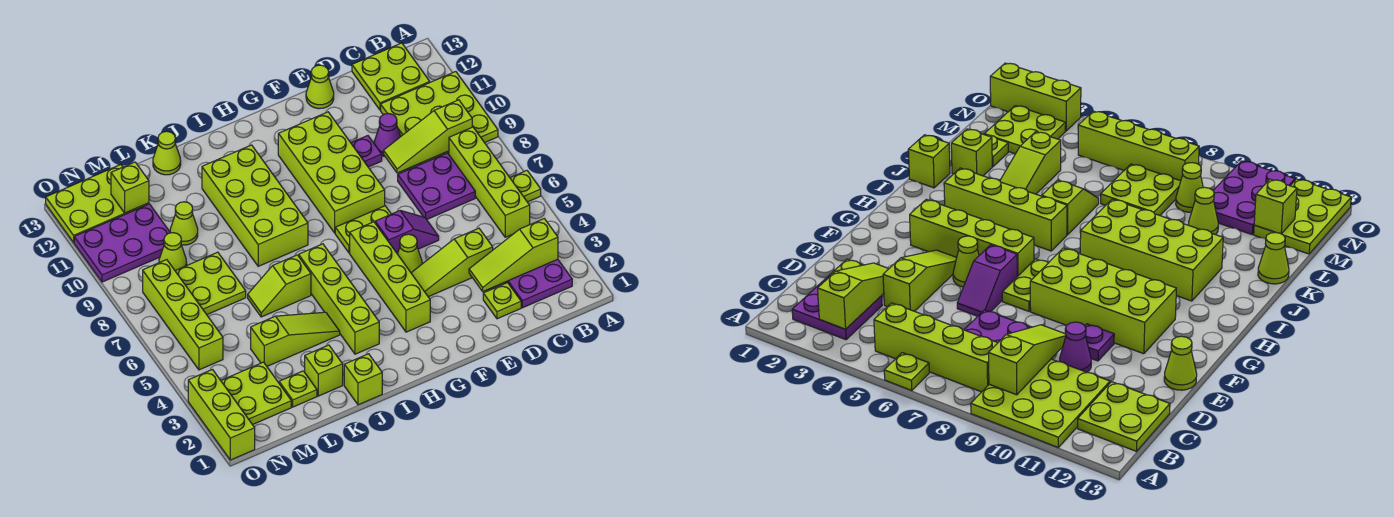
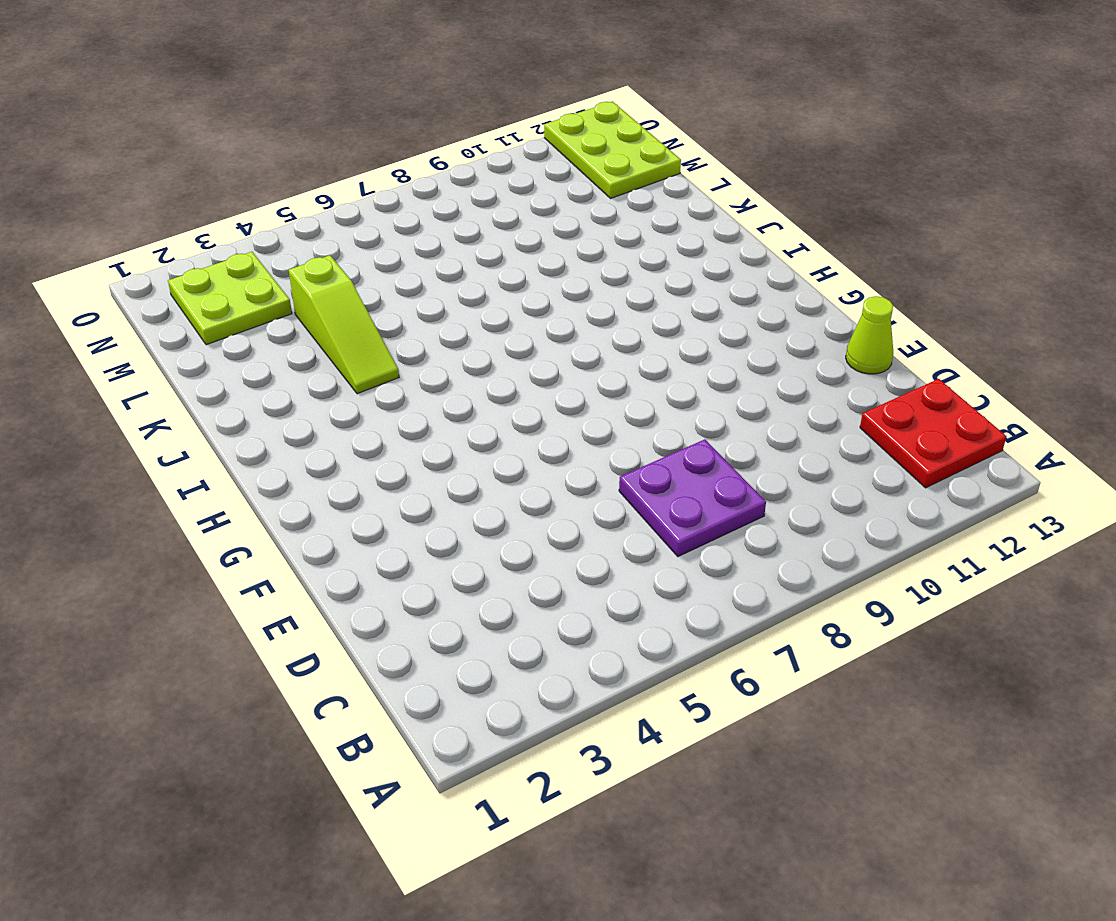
red plate B12:C13 level 1 -> lime plate B12:C13 level 1
none -> lime plate A6 level 1
none -> lime plate A9:C11 level 1
none -> purple plate B2:C3 level 1
none -> lime brick B5:B8 level 1

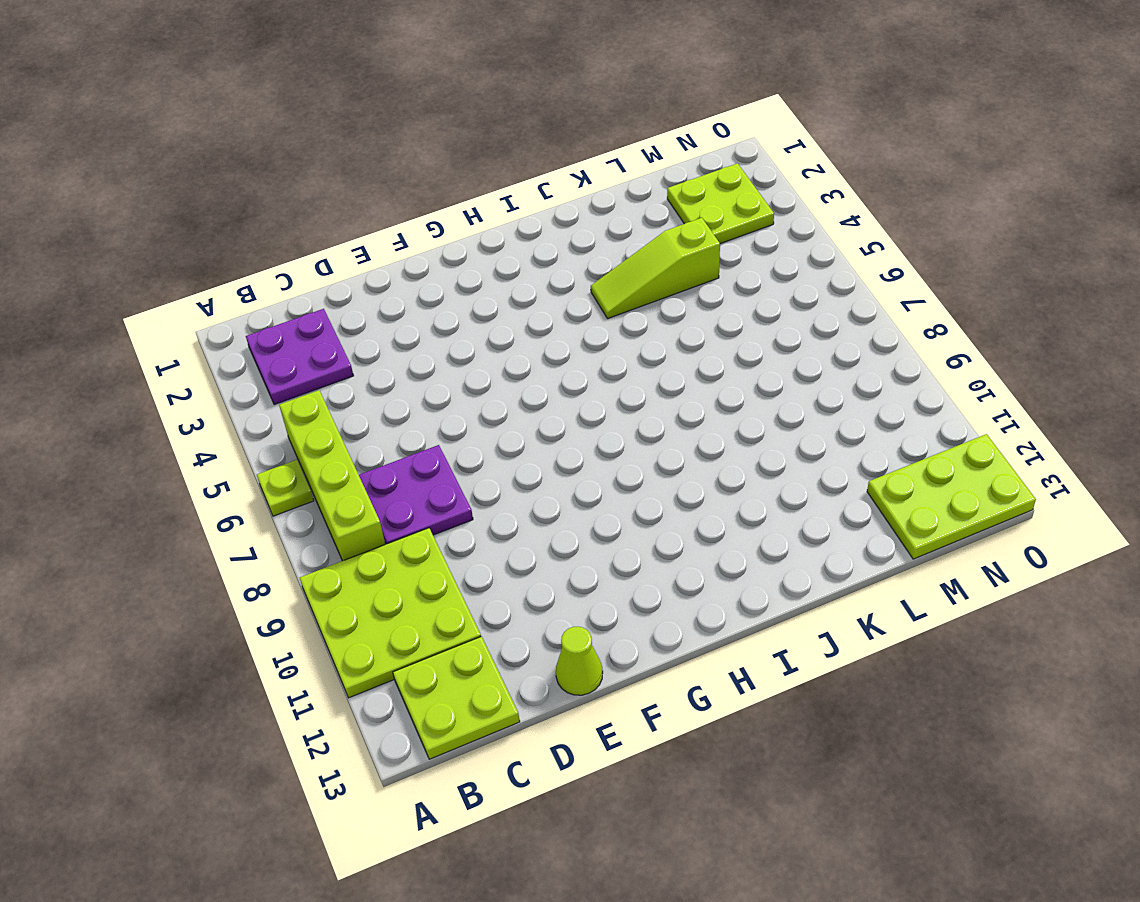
none -> lime plate D2 level 1
none -> lime slope D4:F4 level 1 top D
none -> purple cone D10 level 1
none -> purple slope E6:F6 level 1 top F

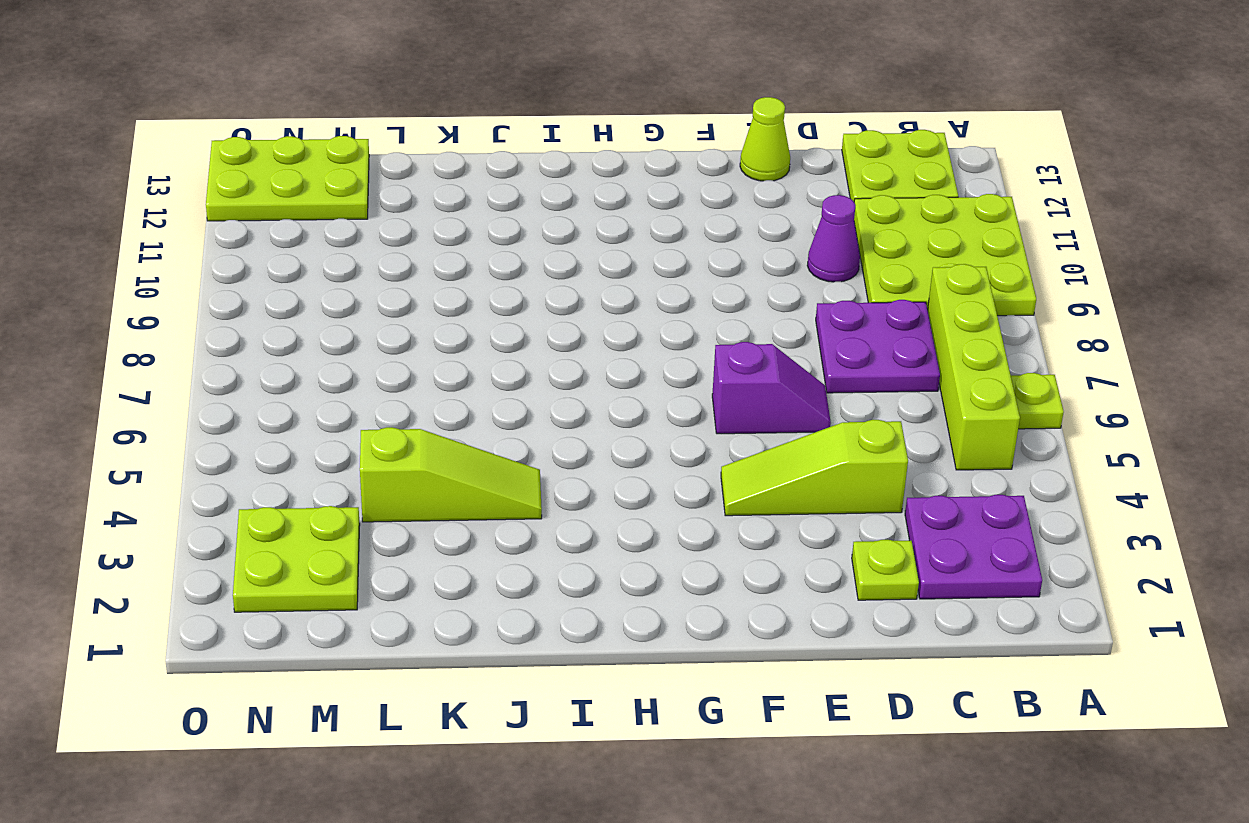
none -> purple plate E10 level 1
none -> lime cone F5 level 1
none -> lime plate F7:G7 level 1
none -> lime brick F8:G11 level 1

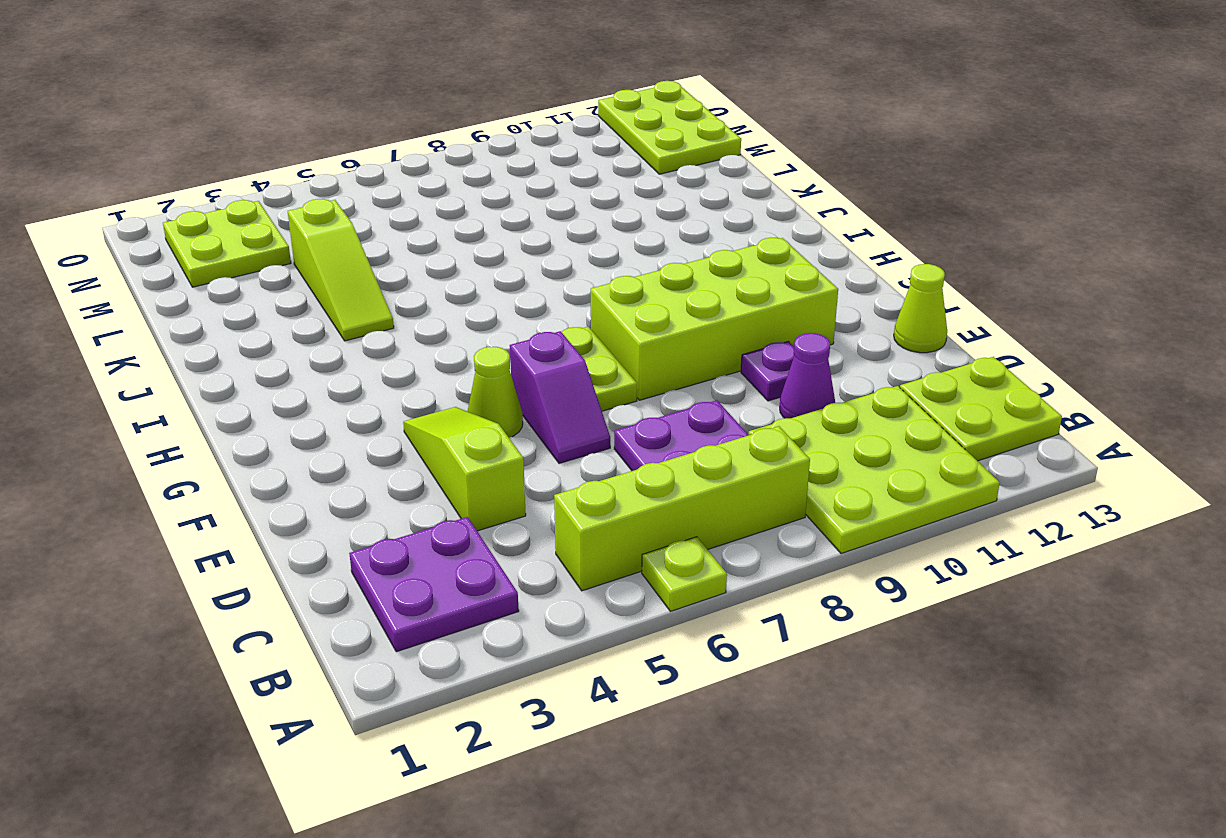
none -> lime plate D2 level 1
none -> lime brick G3:G6 level 1
none -> lime brick I3:I6 level 1
none -> lime brick I8:J11 level 1

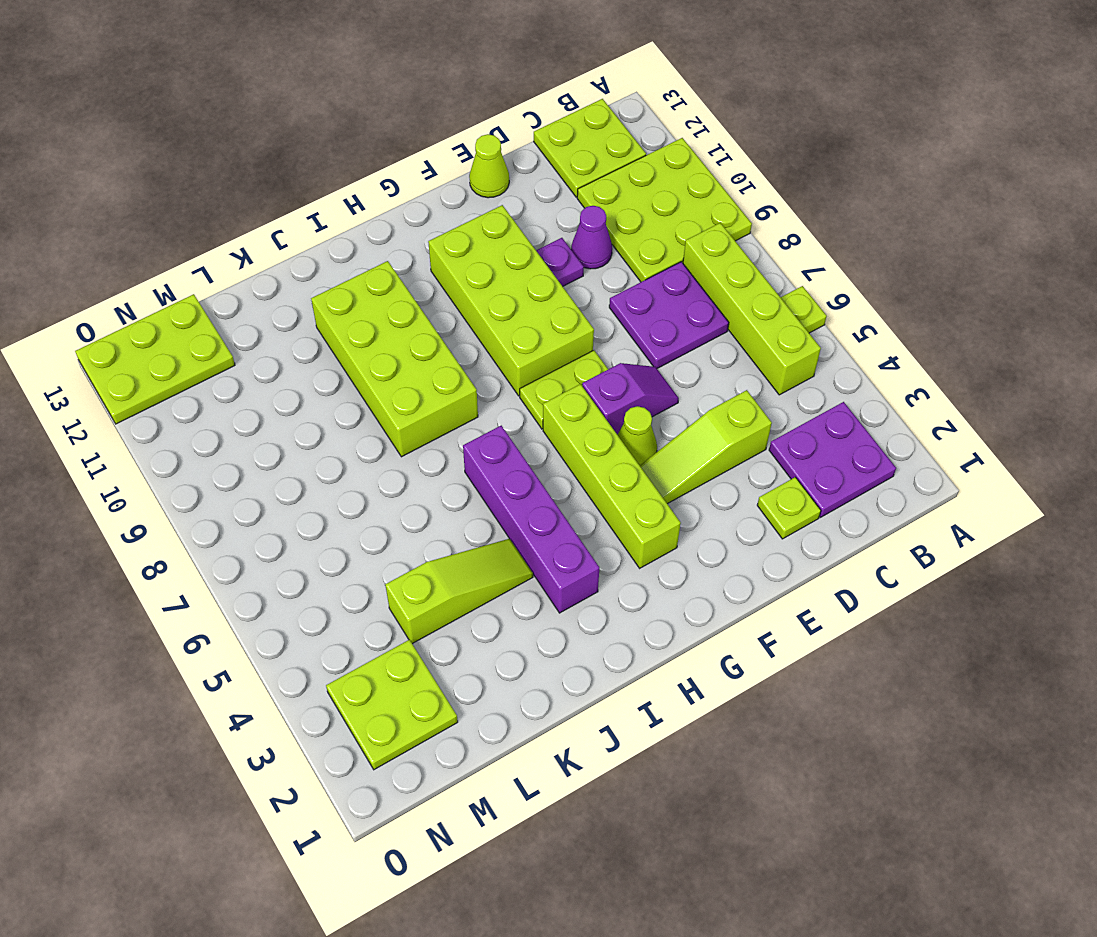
purple brick I3:I6 level 1 -> lime brick I3:I6 level 1
none -> lime brick J1 level 1
none -> lime slope J6:K6 level 1 top J
none -> lime brick K2 level 1
none -> lime cone K13 level 1

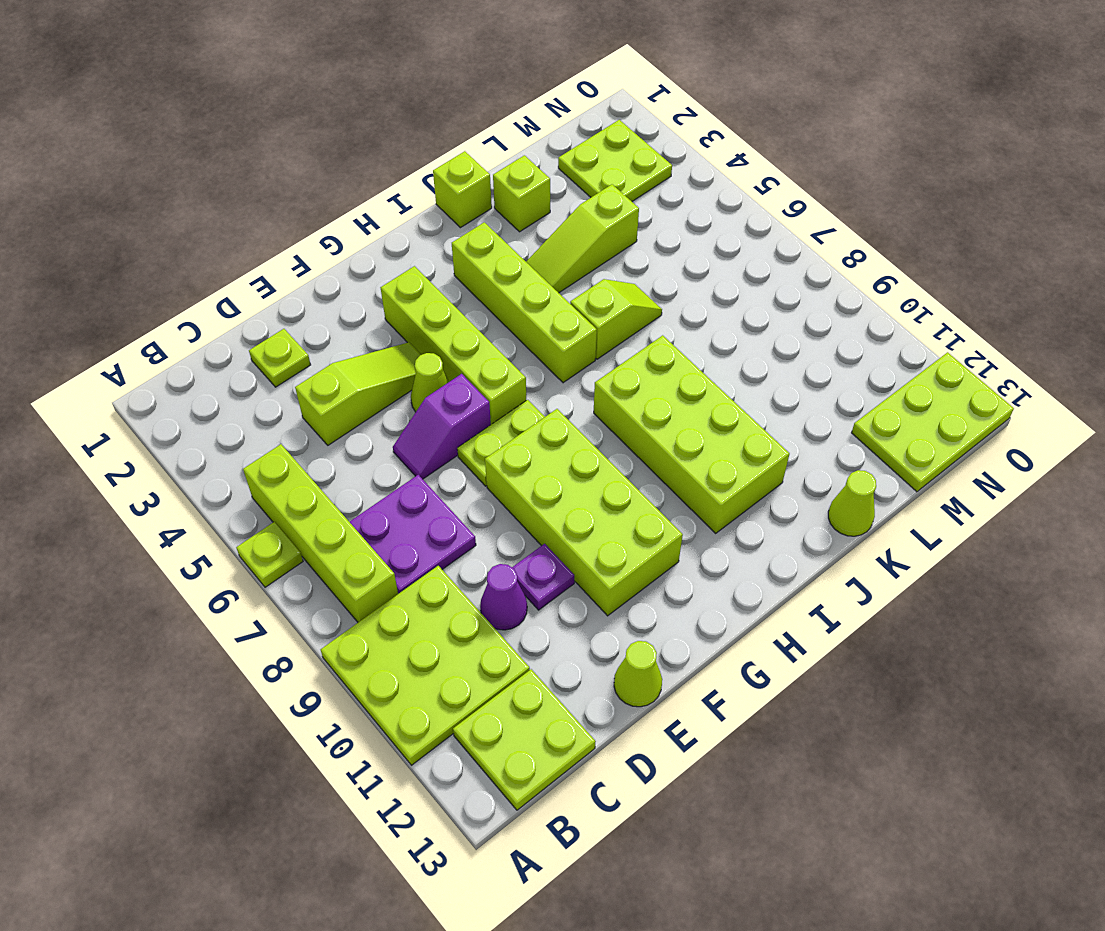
none -> purple plate B2:C3 level 1
none -> lime plate L2 level 1
none -> lime plate L7:M8 level 1
none -> lime cone L10 level 1

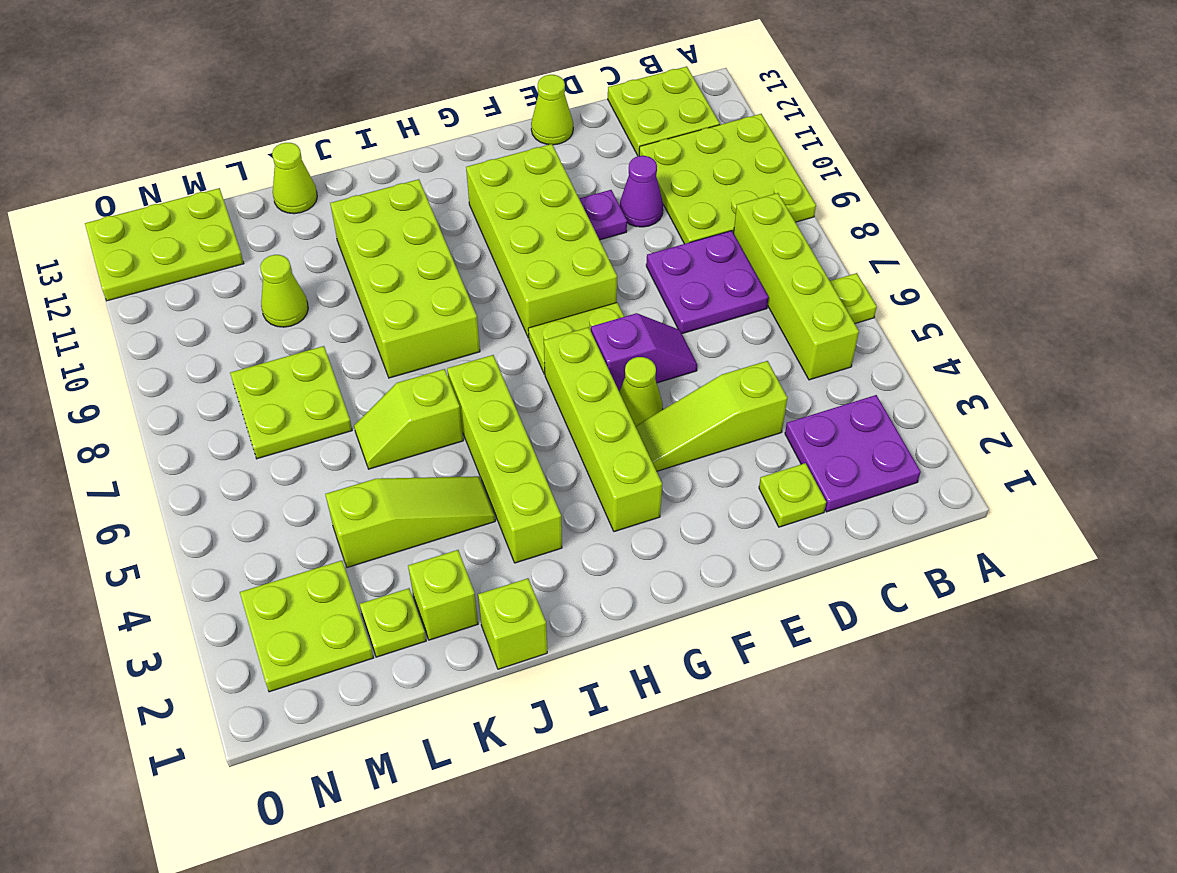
none -> lime cone M9 level 1
none -> purple plate M10:O11 level 1
none -> lime brick N5:N8 level 1
none -> lime brick O1:O3 level 1

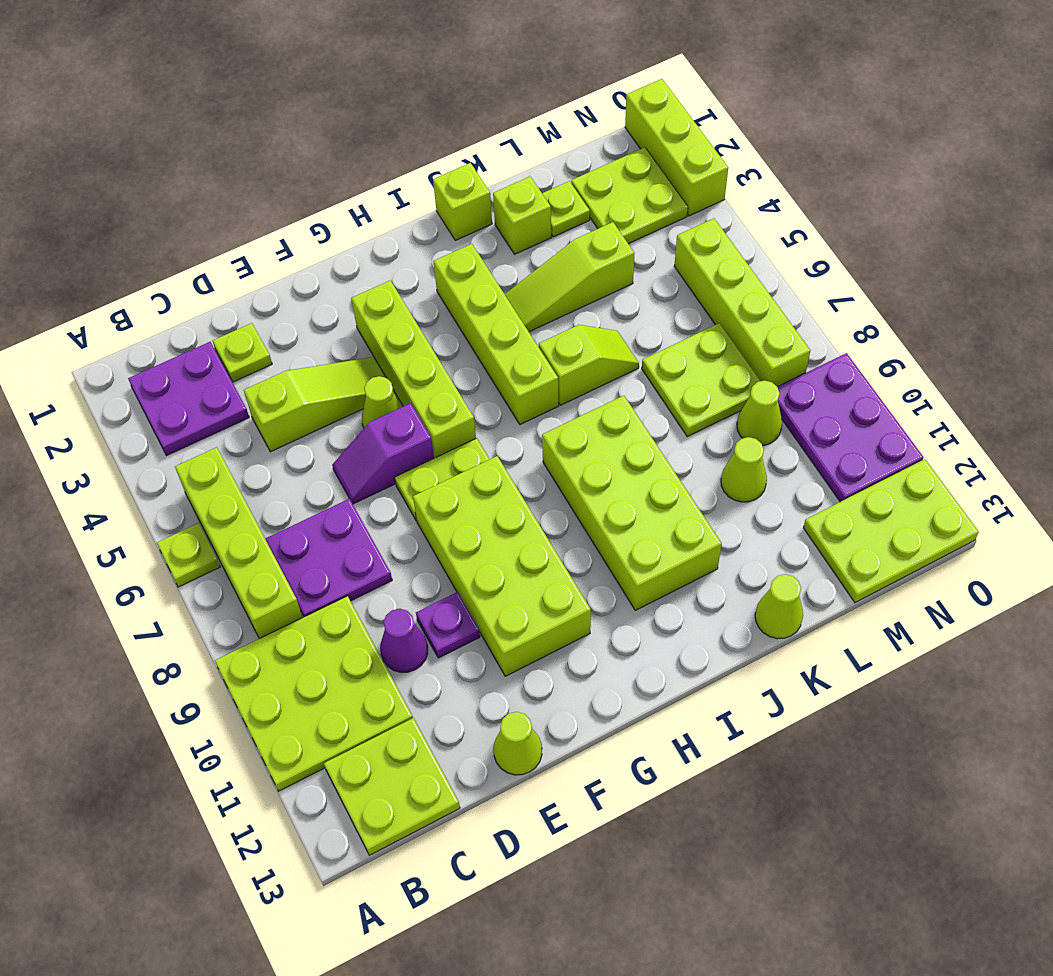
purple plate N9:O11 level 1 -> purple plate M10:O11 level 1
none -> lime slope B3:D3 level 2 top B
none -> lime slope B9:D9 level 2 top B
none -> lime brick M12 level 2

